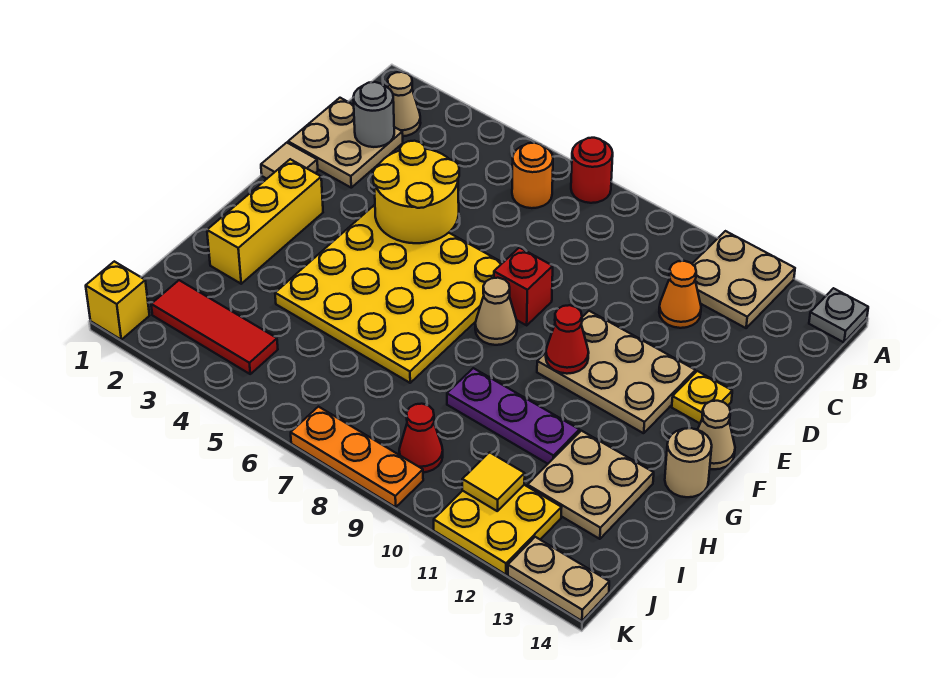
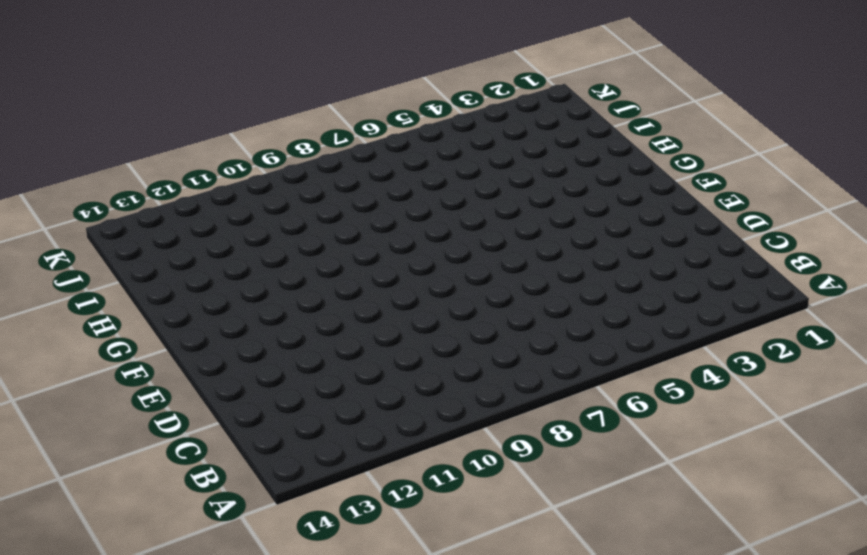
none -> red round brick A7 level 1
none -> tan plate A11:B12 level 1
none -> grey plate A14 level 1

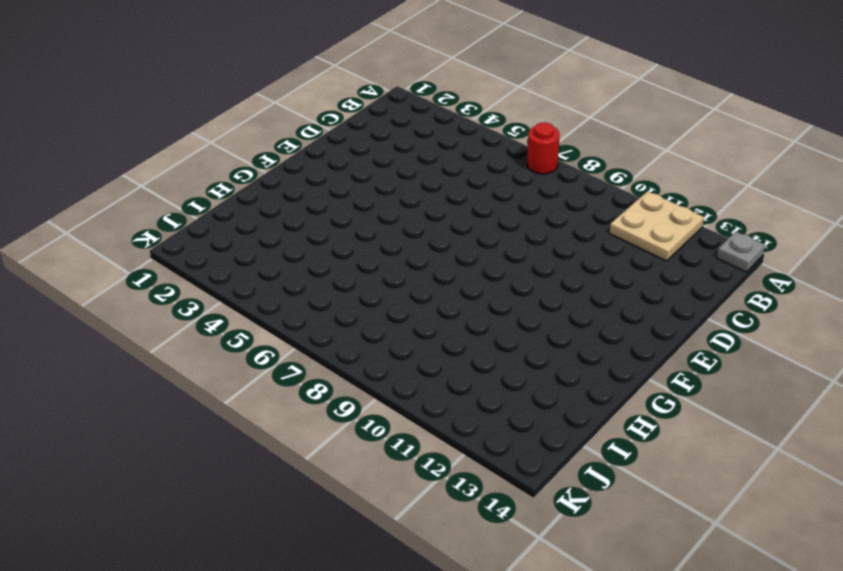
none -> tan cone B2 level 1
none -> orange round brick B6 level 1
none -> tan plate C1:D2 level 1

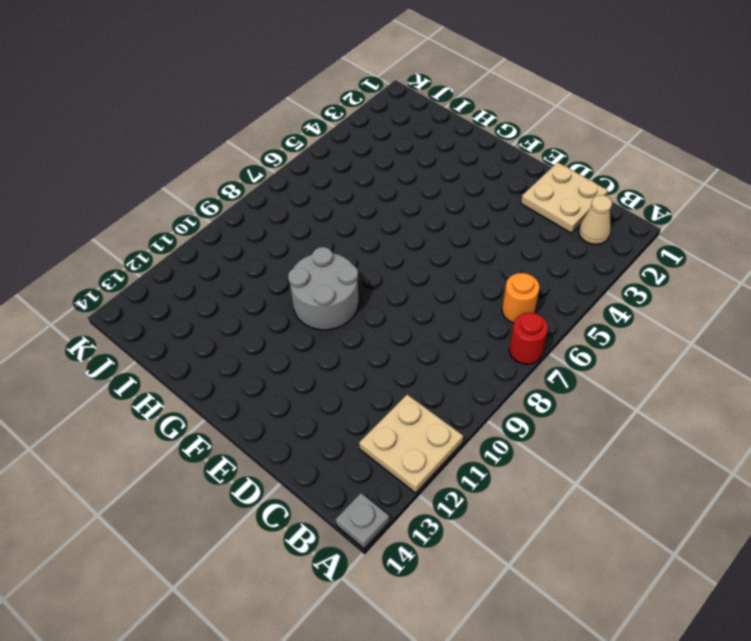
grey round brick F9:G10 level 1 -> tan plate E10:F12 level 1
none -> orange cone C11 level 1
none -> tan tile E1 level 1
none -> yellow plate E4:H7 level 1

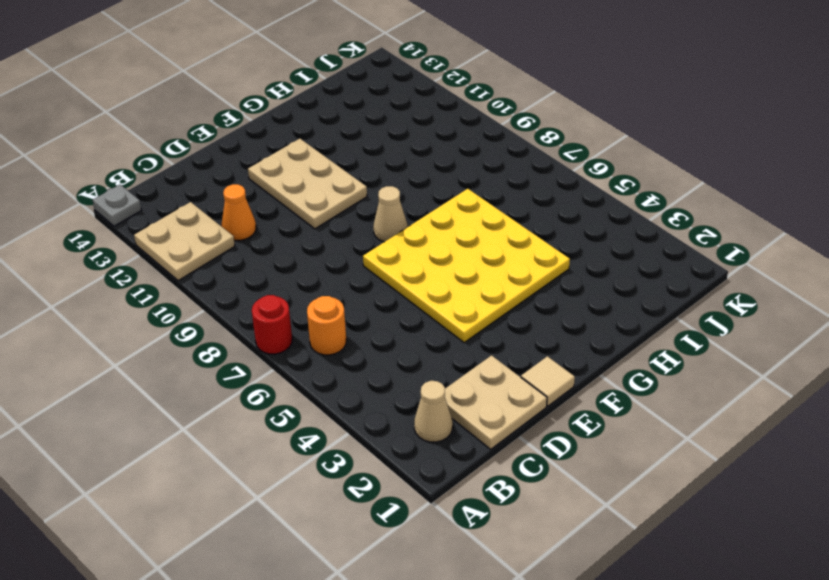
none -> red brick E8 level 1
none -> yellow plate E13 level 1
none -> yellow brick F2:H2 level 1

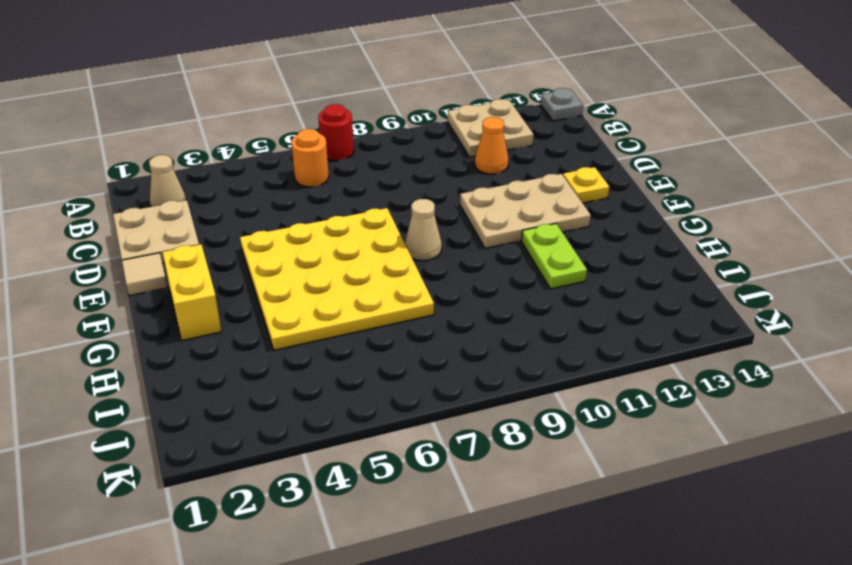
yellow brick F2:G2 level 1 -> yellow brick F2:H2 level 1
lime plate G11:H11 level 1 -> purple plate H9:H11 level 1
none -> red brick E8 level 1
none -> tan cone F14 level 1
none -> tan round brick G14 level 1

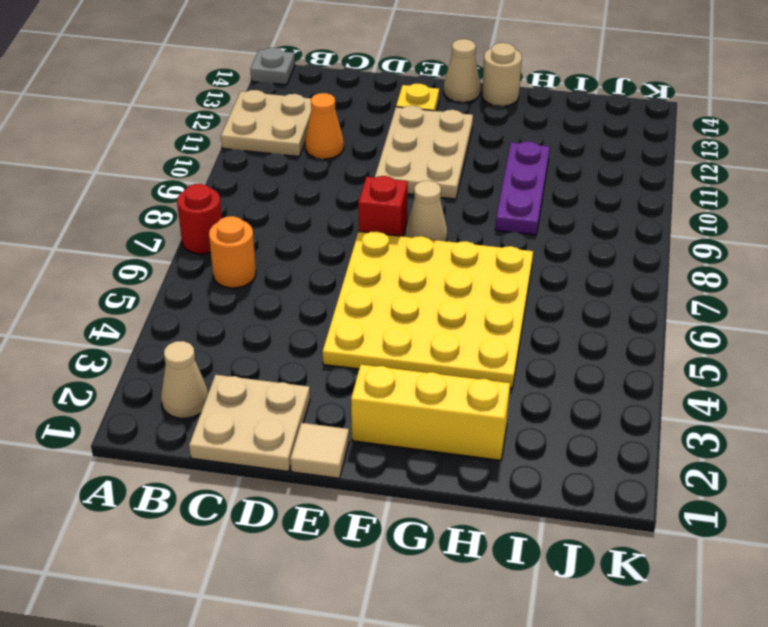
none -> tan plate H12:I13 level 1
none -> red tile J2:J4 level 1
none -> red cone J9 level 1

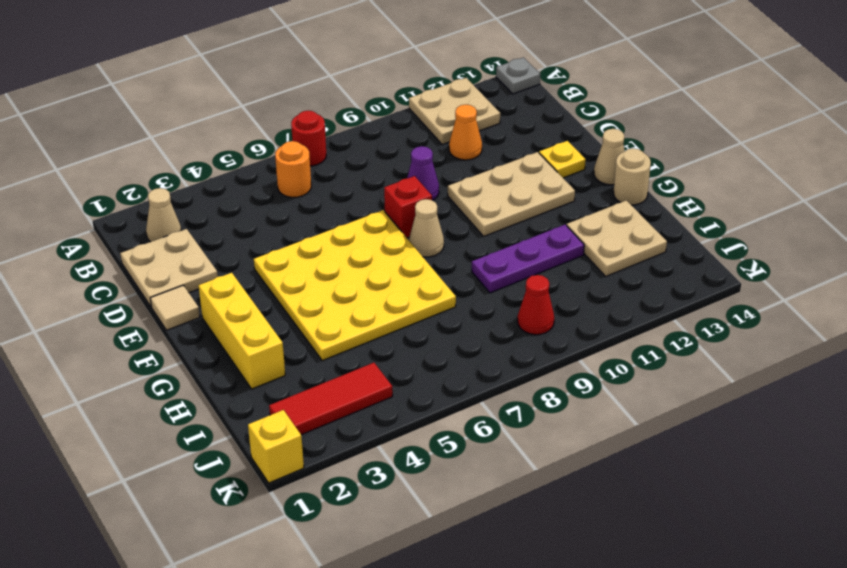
purple cone D9 level 1 -> none
none -> yellow plate J11:K12 level 1
none -> orange plate K7:K9 level 1
none -> tan plate K13:K14 level 1

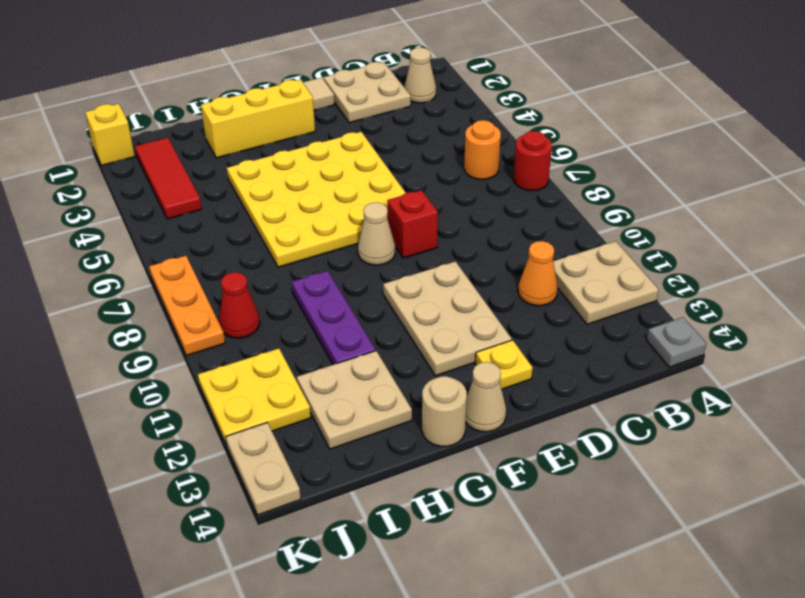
none -> grey round brick C2 level 2
none -> yellow round brick D4:E5 level 2
none -> red cone F10 level 2

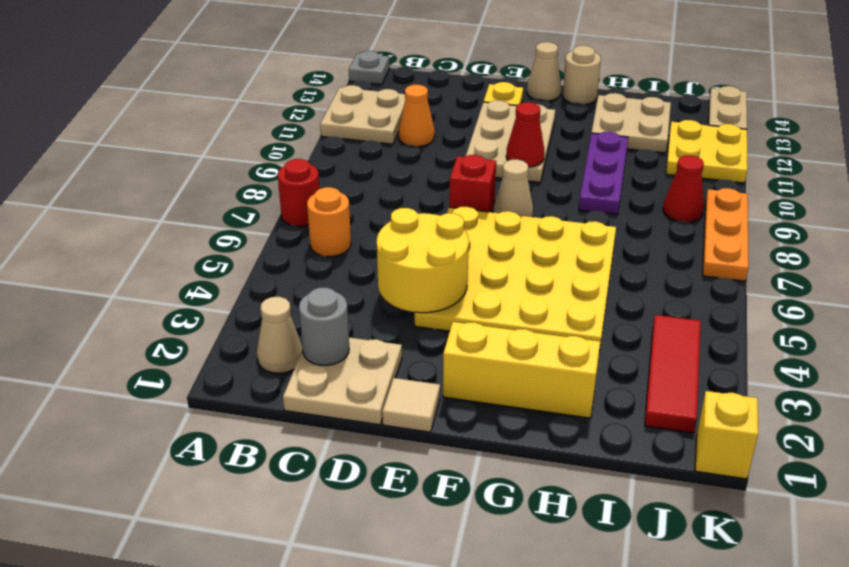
none -> yellow tile J11 level 2

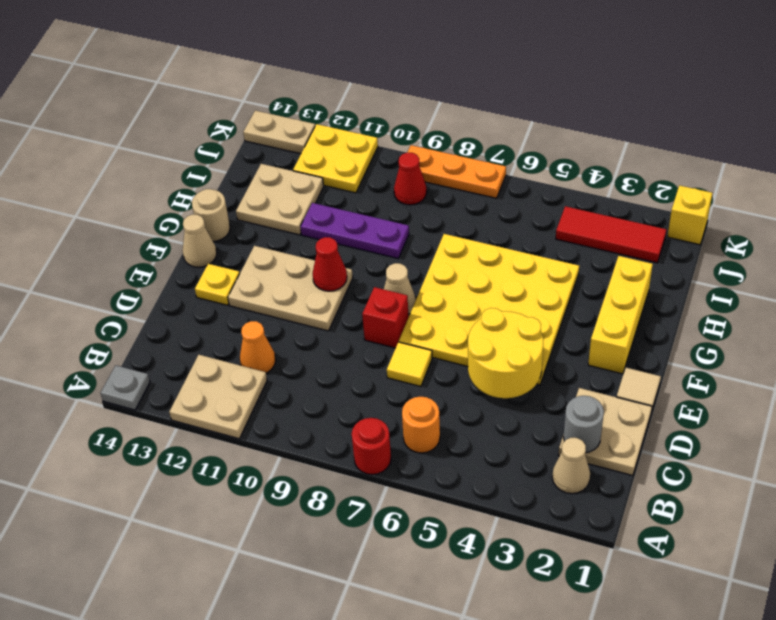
yellow tile D7 level 1 -> yellow tile J11 level 2

